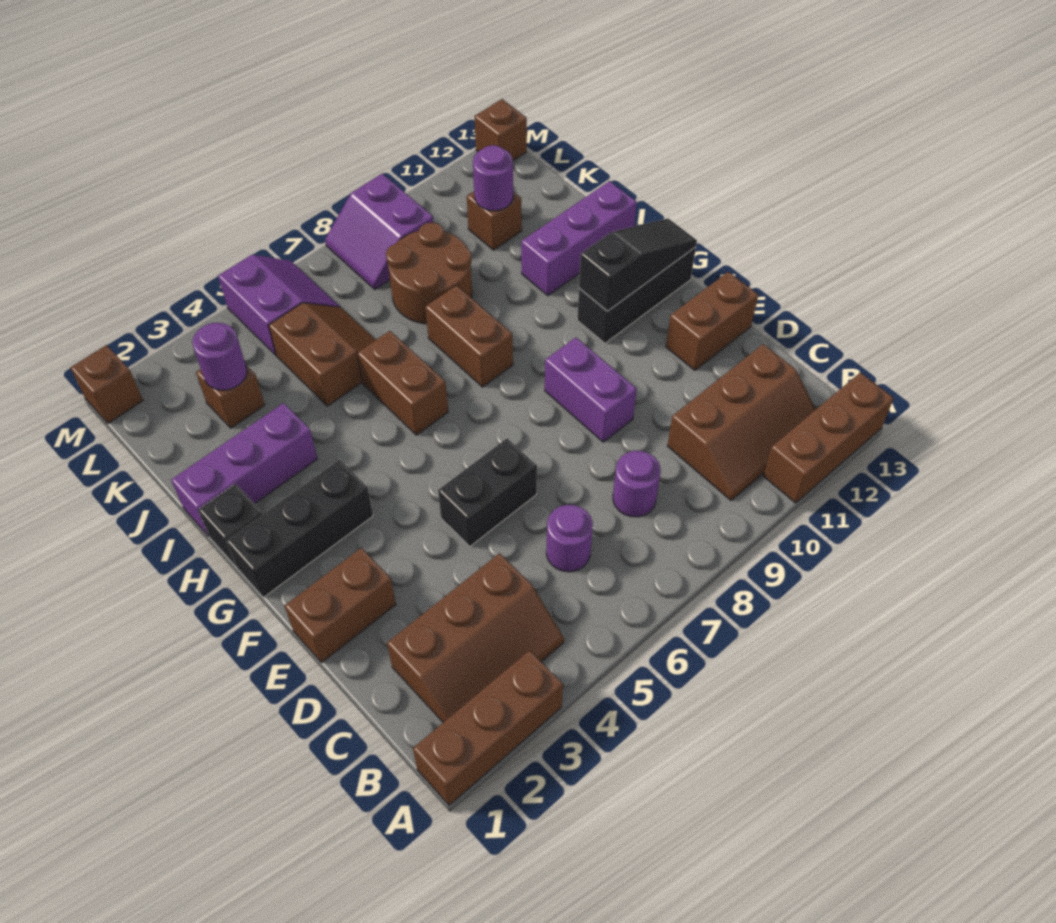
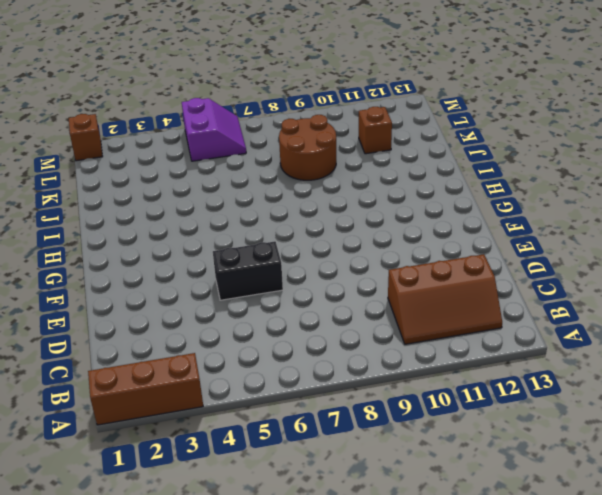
none -> brown brick A11:A13 level 1
none -> brown slope B2:C4 level 1 top C
none -> purple round brick C6 level 1

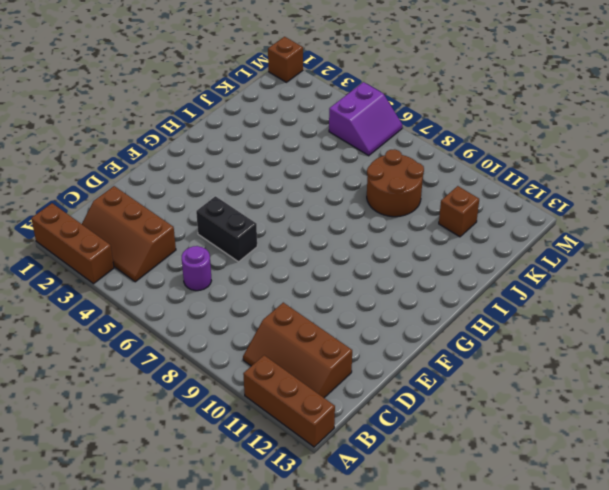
none -> purple round brick C8 level 1
none -> brown brick E1:E2 level 1
none -> purple brick E9:F9 level 1

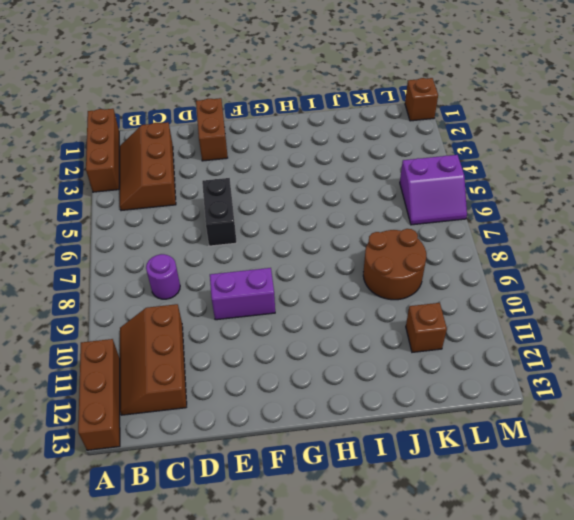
none -> purple round brick C6 level 1
none -> brown brick E12:E13 level 1
none -> black brick G1:G3 level 1

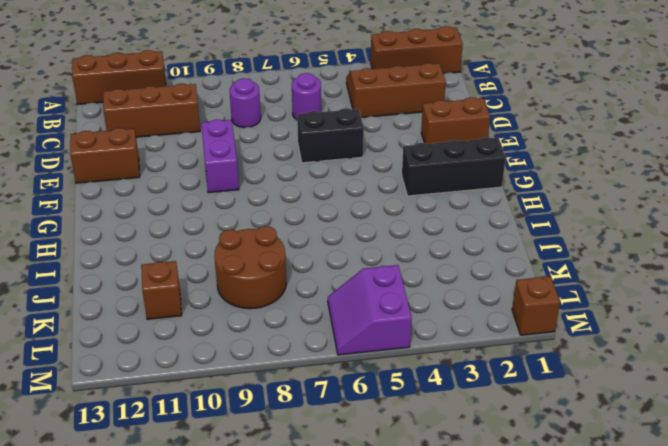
none -> black brick G11:G13 level 1
none -> black brick H1 level 1
none -> brown brick H6:I6 level 1

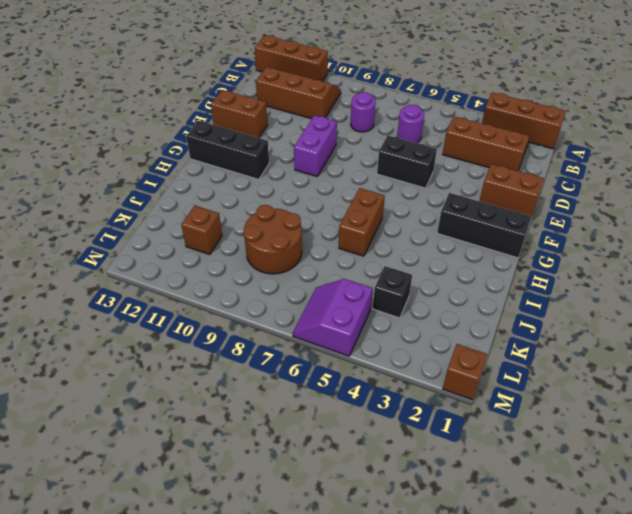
black brick K4 level 1 -> black brick H1 level 1
none -> brown brick H8:I8 level 1
none -> purple brick I1:I3 level 1
none -> purple brick I11:I13 level 1

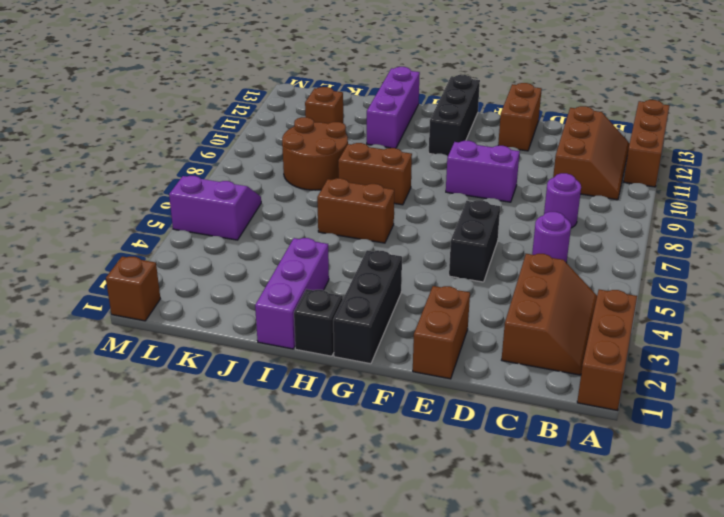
none -> brown slope J5:K6 level 1 top 5
none -> brown brick K3 level 1
none -> purple slope L8:M9 level 1 top 9

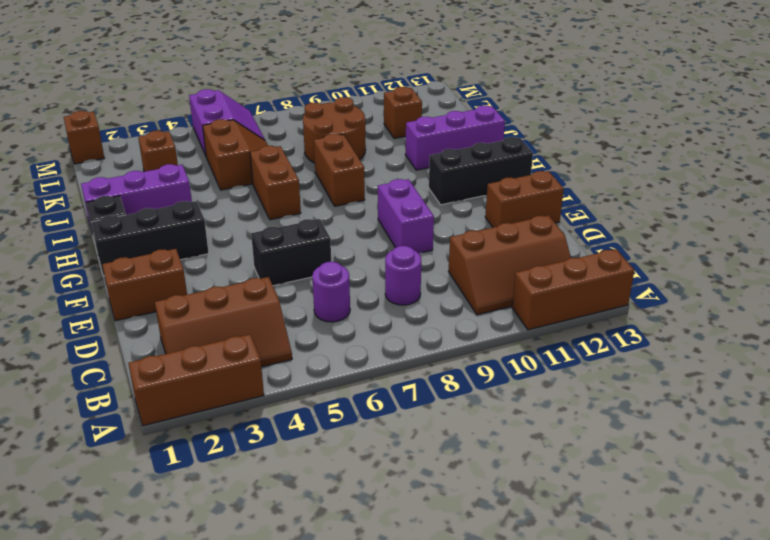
none -> purple slope L8:M9 level 1 top 9
none -> brown brick M13 level 1
none -> black slope G11:G13 level 2 top 11

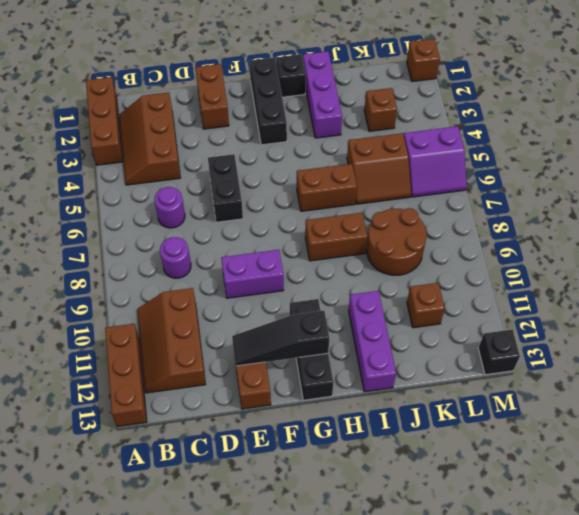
black slope E12:G12 level 2 top G -> black slope G11:G13 level 2 top 11
black brick M13 level 1 -> brown brick M13 level 1
none -> purple slope L8:M9 level 1 top 9
none -> purple round brick K3 level 2
none -> purple round brick K11 level 2

